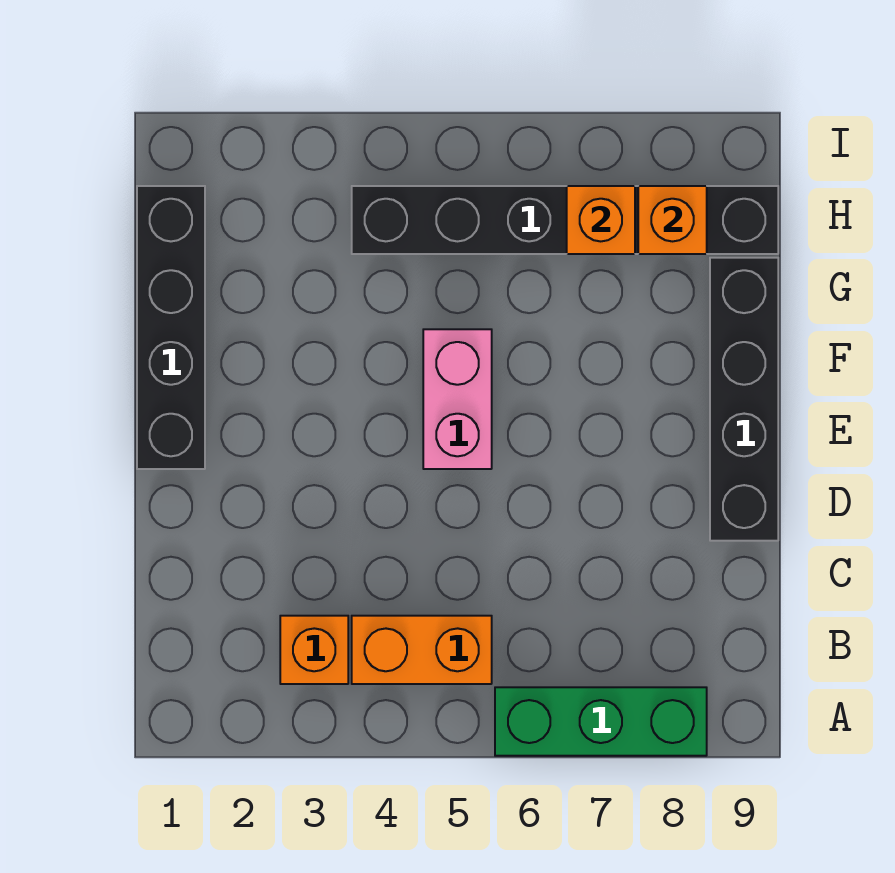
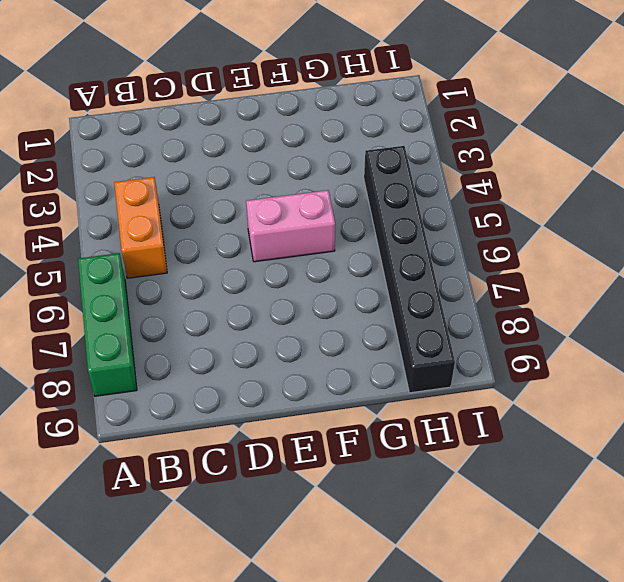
none -> orange brick B3 level 1
none -> black brick D9:G9 level 1

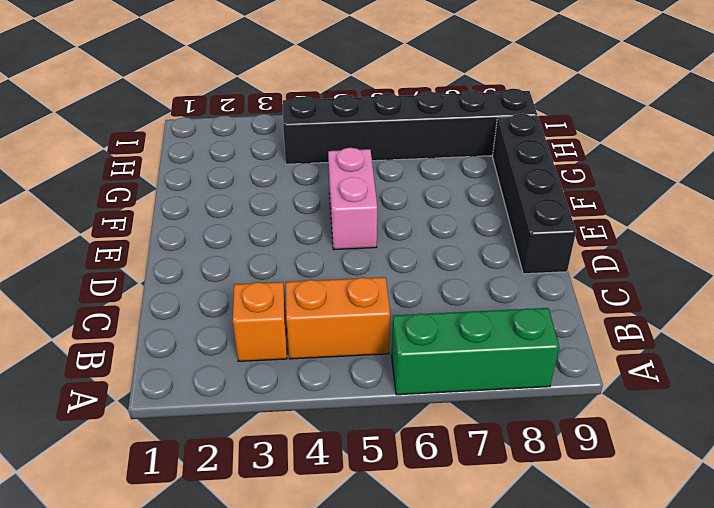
none -> black brick E1:H1 level 1
none -> orange brick H7 level 2

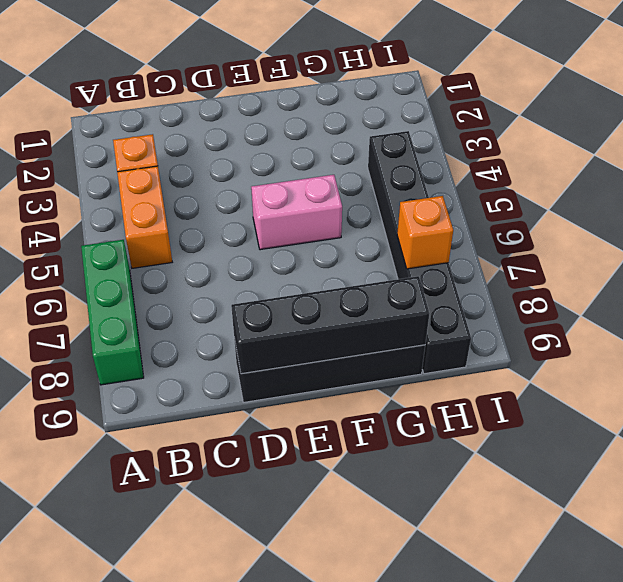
black brick D9:G9 level 2 -> black brick E1:H1 level 1
none -> orange brick H8 level 2

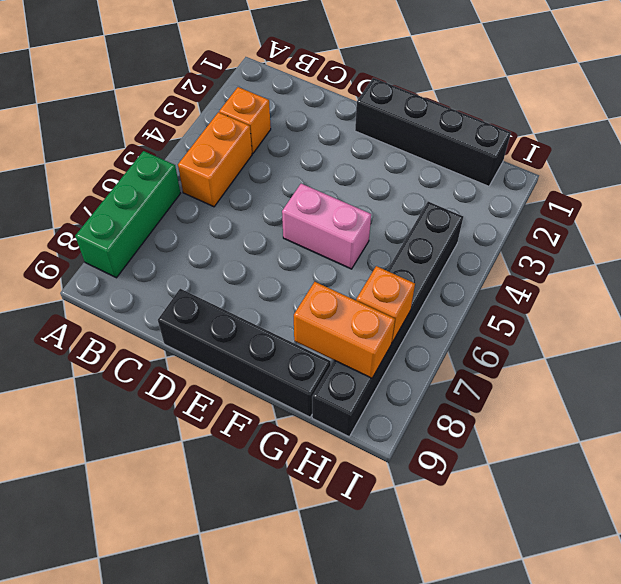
orange brick G8:H8 level 2 -> orange brick H8 level 2

